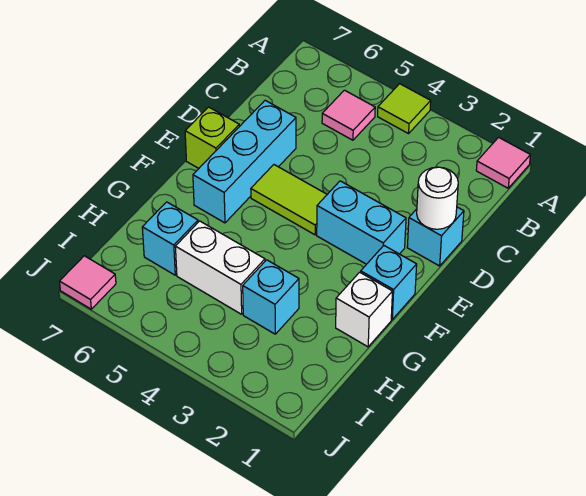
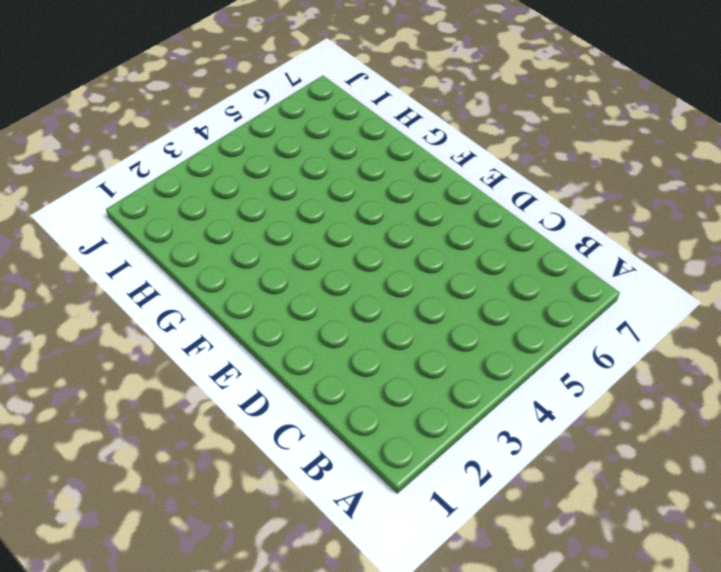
none -> pink tile A1 level 1
none -> lime tile A4 level 1
none -> pink tile B5 level 1

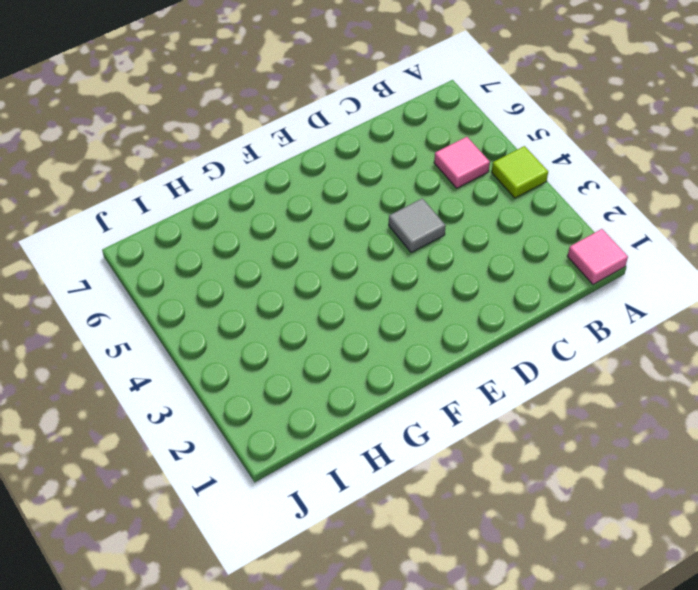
grey tile D4 level 1 -> none
none -> cyan brick D1 level 1
none -> cyan brick D6:F6 level 1
none -> cyan brick E2:E3 level 1

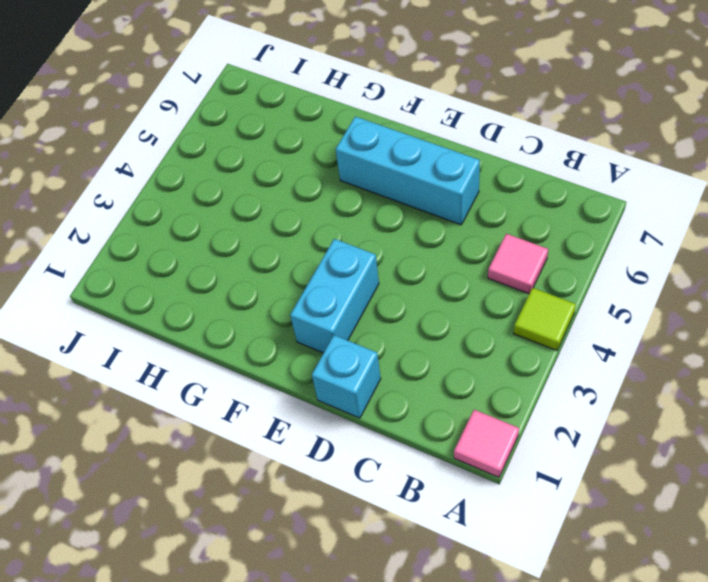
none -> lime tile E4:E5 level 1
none -> lime brick E7 level 1
none -> cyan brick F1 level 1

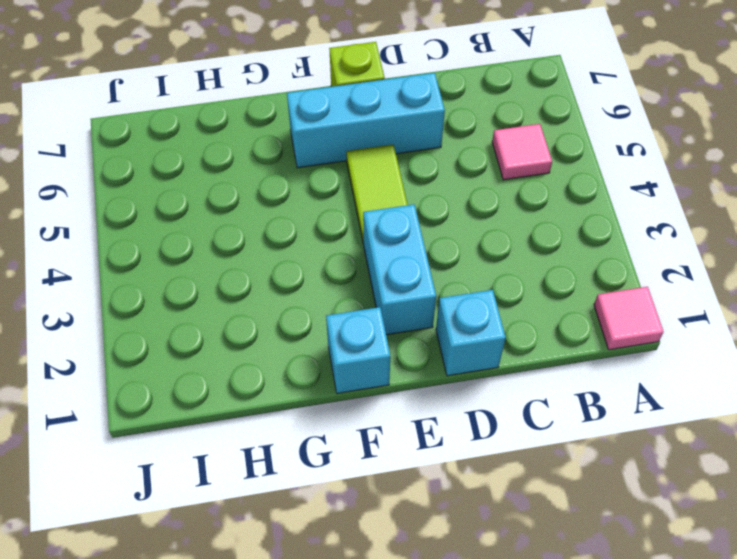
none -> lime tile A4 level 1
none -> white brick G1 level 1
none -> cyan brick H3 level 1

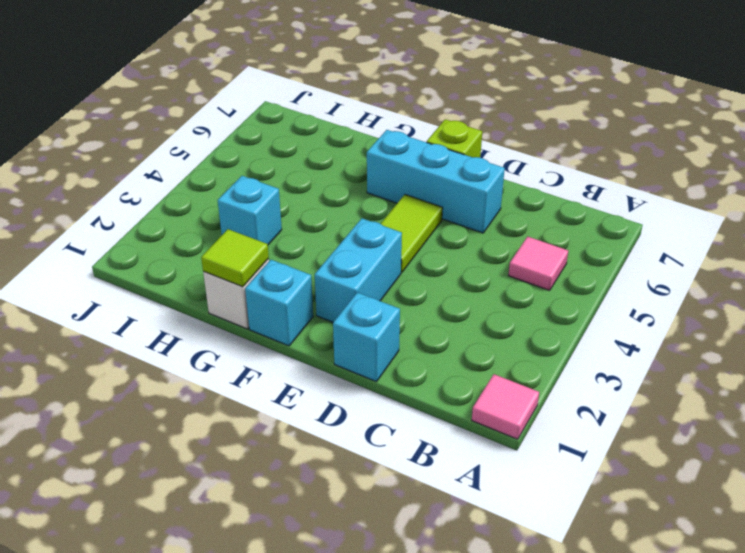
lime tile G1 level 2 -> lime tile A4 level 1
none -> white brick H4:H5 level 1
none -> cyan brick H6 level 1
none -> pink tile J7 level 1

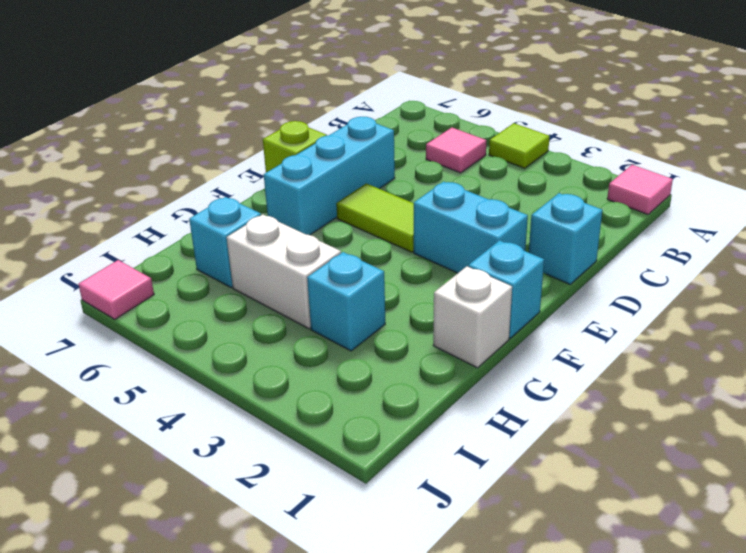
none -> white round brick D1 level 2

